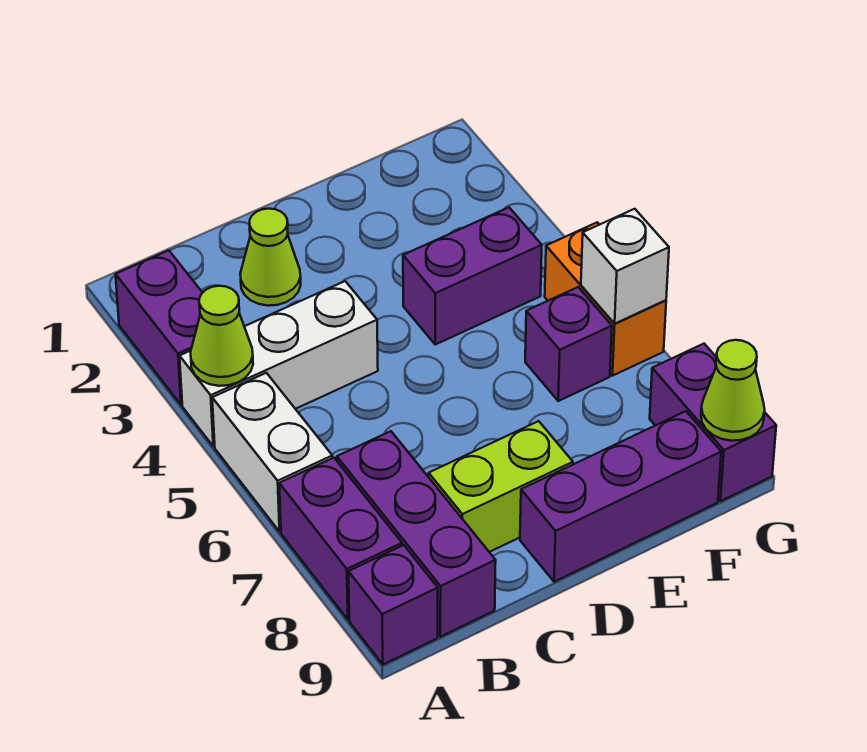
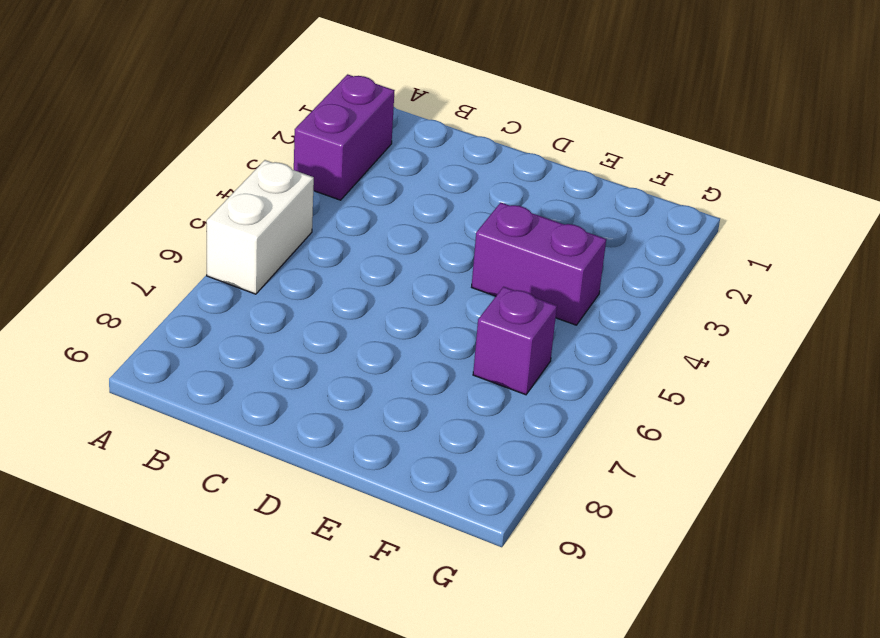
none -> white brick A4:C4 level 1
none -> purple brick A7:A8 level 1
none -> purple brick A9 level 1

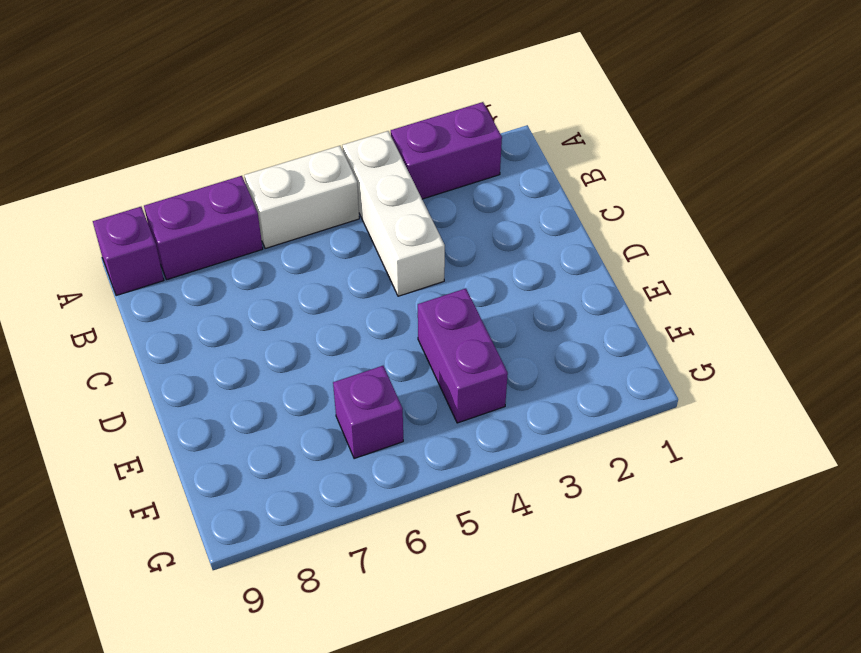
none -> purple brick B7:B9 level 1
none -> lime cone C2 level 1
none -> lime brick C8:D8 level 1

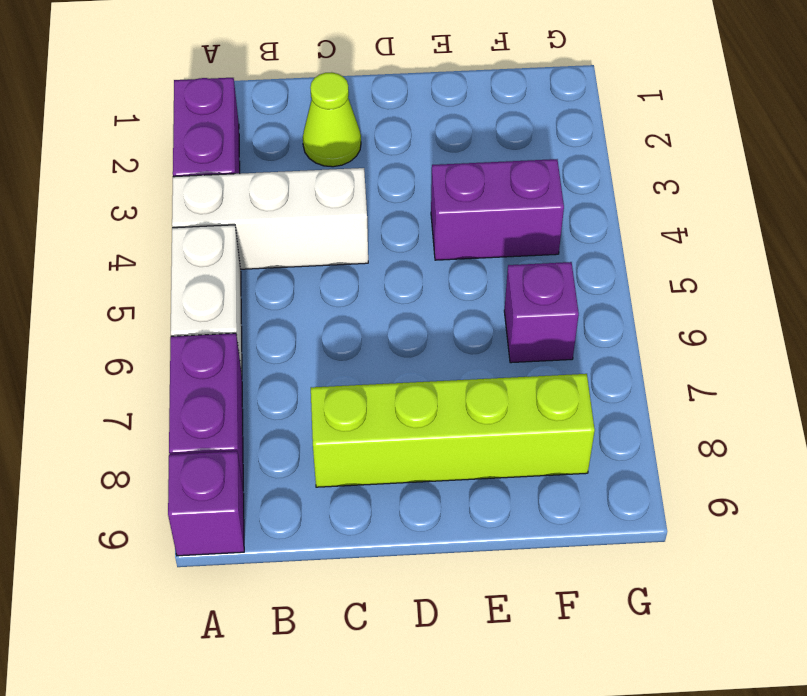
lime brick C8:F8 level 1 -> lime brick C8:D8 level 1
none -> purple brick B7:B9 level 1
none -> purple brick D9:F9 level 1
none -> orange brick G5:G6 level 1

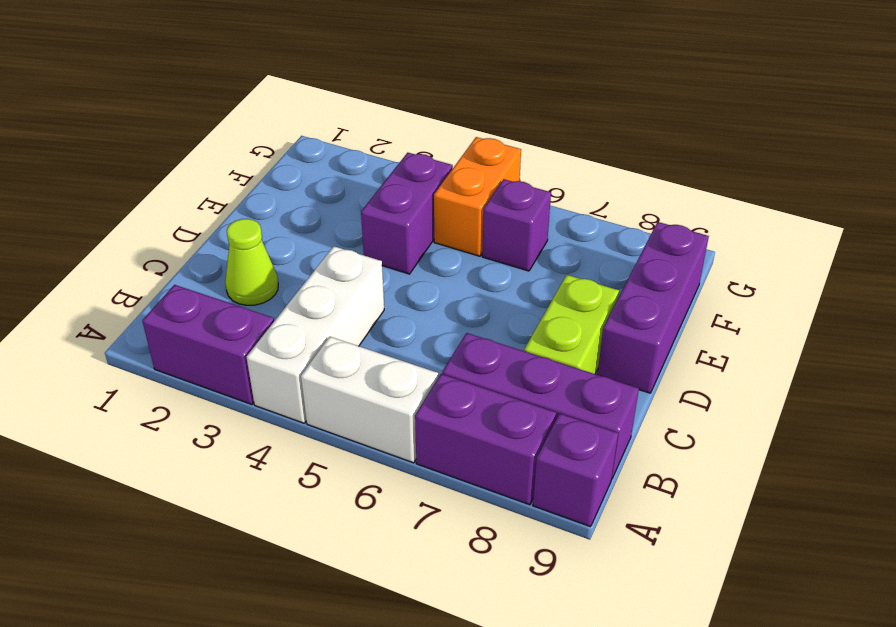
orange brick F5:G5 level 1 -> orange brick G5:G6 level 1
none -> purple brick G8:G9 level 1
none -> lime cone A4 level 2
none -> white brick G6 level 2

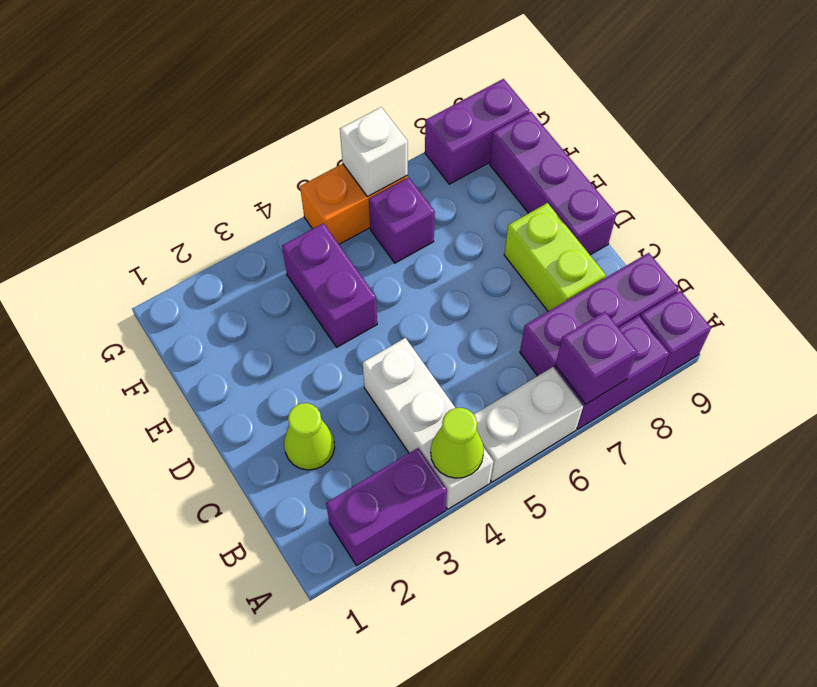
purple brick A7 level 2 -> none
none -> lime cone G9 level 2

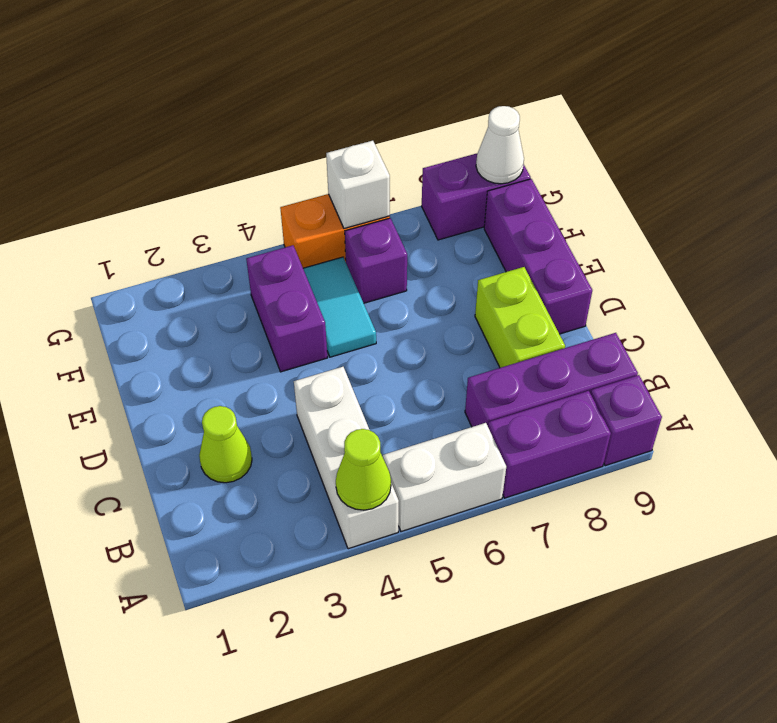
cyan tile E5:F5 level 1 -> none
white cone G9 level 2 -> lime cone G9 level 2
none -> purple brick A2:A3 level 1

